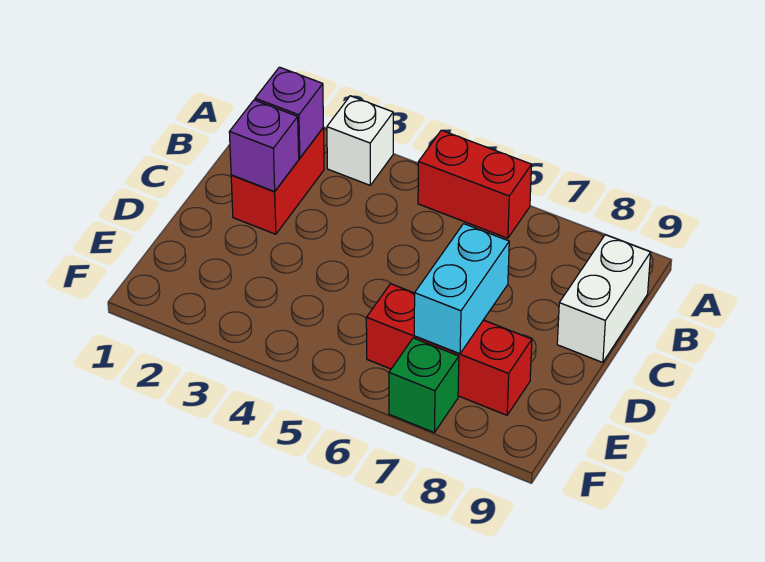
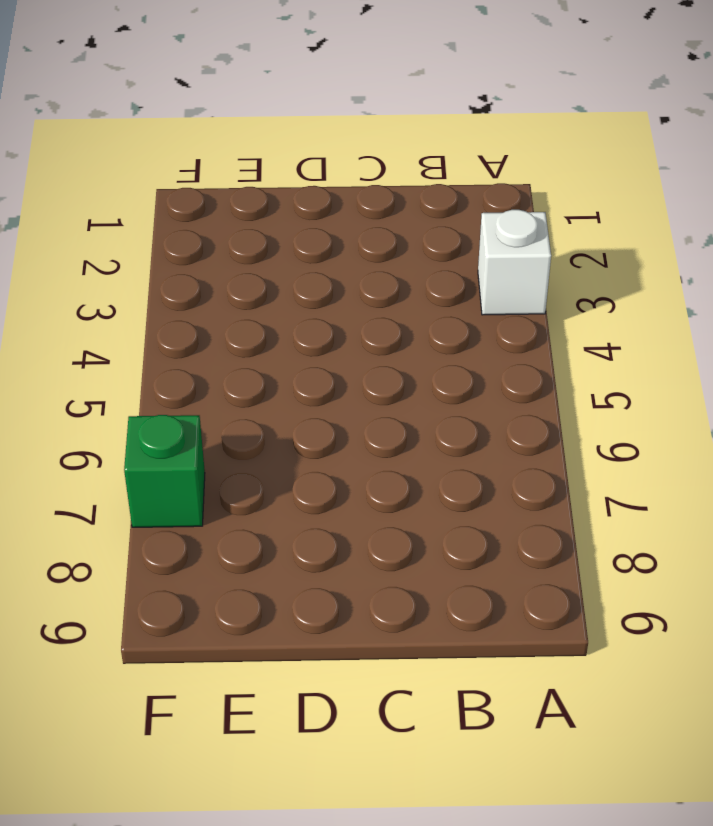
none -> red brick A5:A6 level 1
none -> red brick B2:C2 level 1

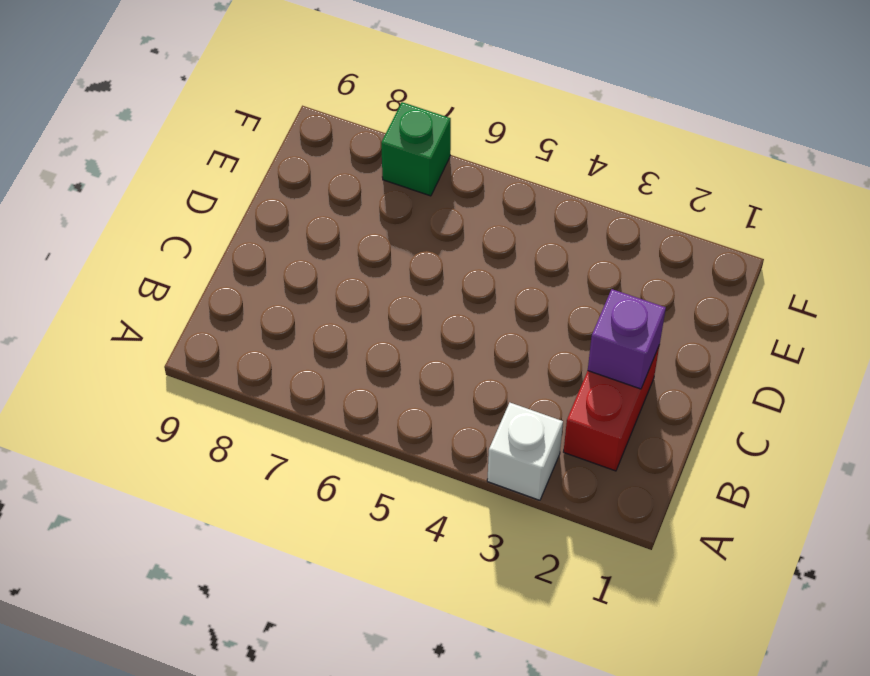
none -> red brick A5:A6 level 1
none -> white brick B9:C9 level 1

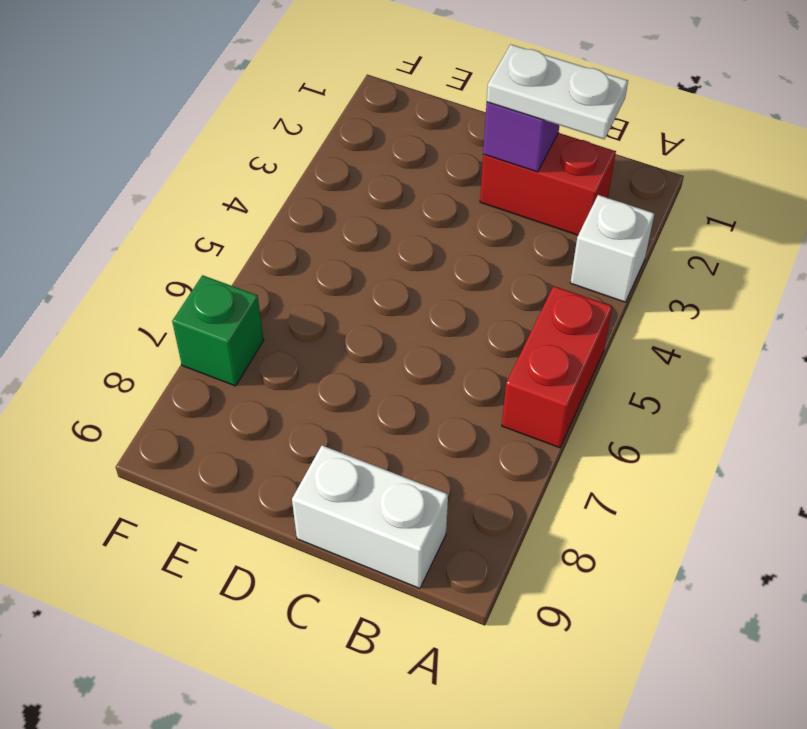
white plate B2:C2 level 3 -> none
none -> red brick E6:E8 level 1
none -> purple brick B2 level 2

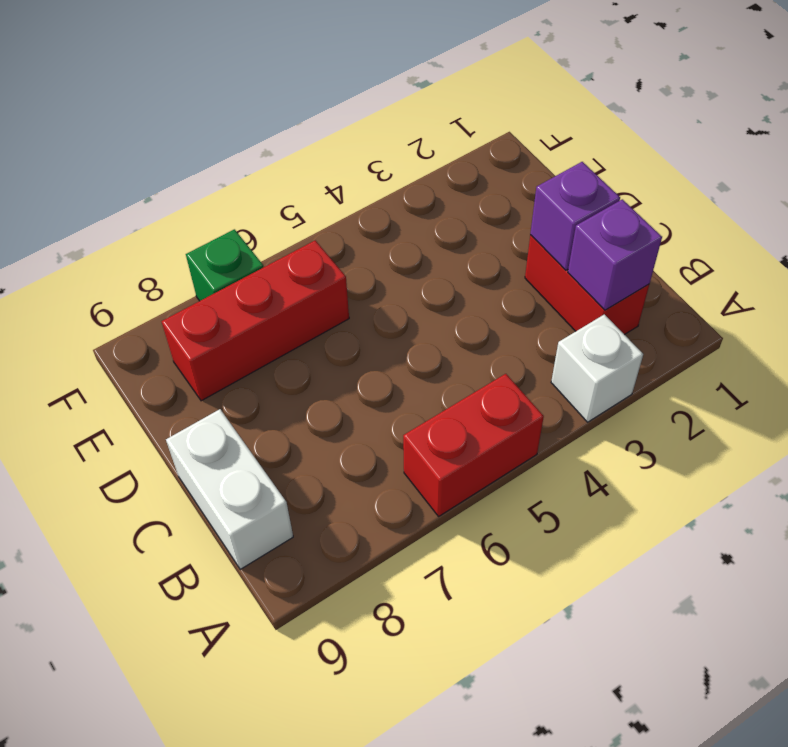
none -> cyan brick D7:E7 level 2

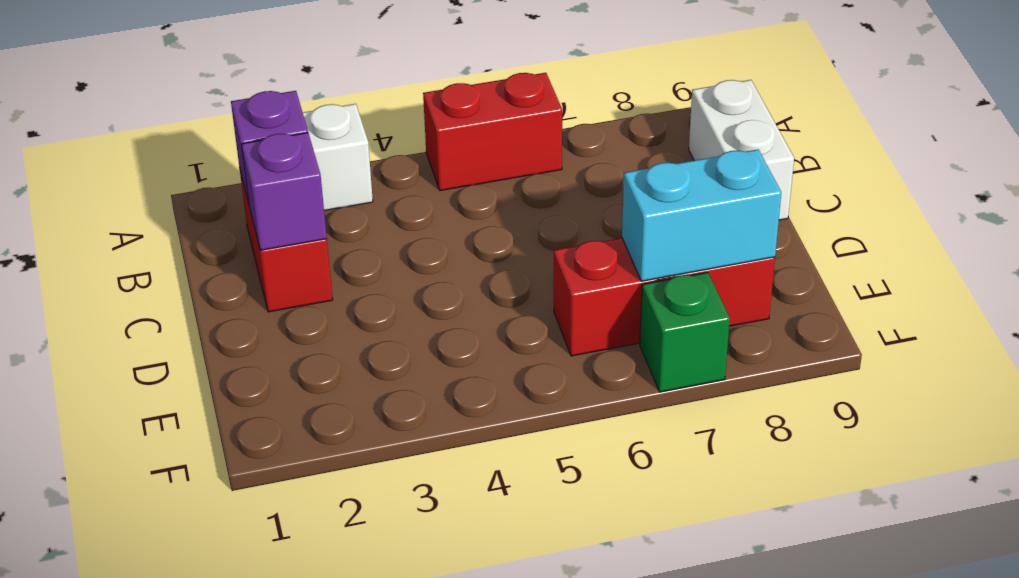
cyan brick E7:E8 level 2 -> cyan brick D7:E7 level 2

